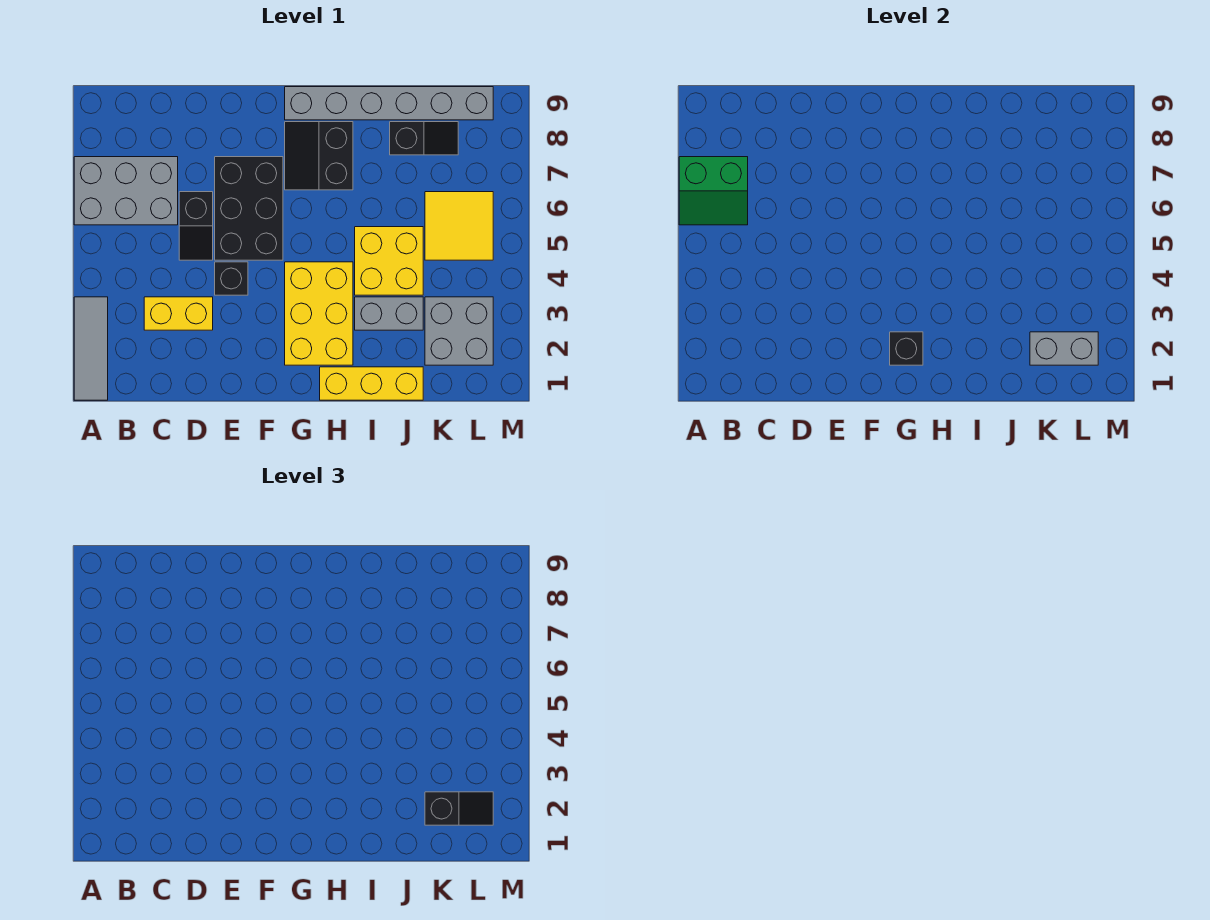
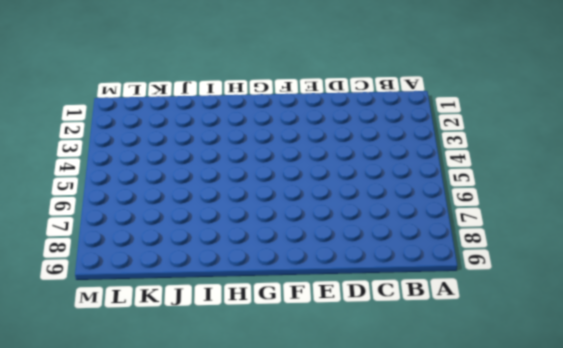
none -> grey tile A1:A3 level 1
none -> grey brick A6:C7 level 1
none -> yellow brick C3:D3 level 1

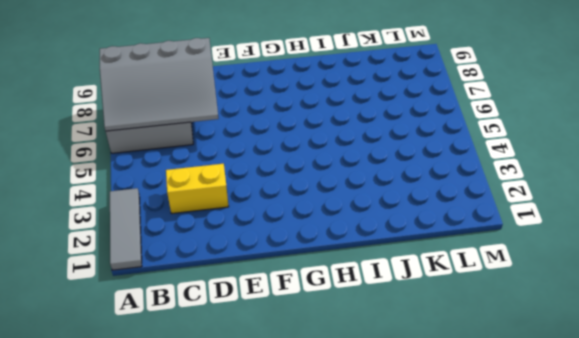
grey slope A6:D8 level 2 top 8 -> green slope A6:B7 level 2 top 7
none -> black slope D5:D6 level 1 top 6
none -> black brick E4 level 1
none -> black brick E5:F7 level 1

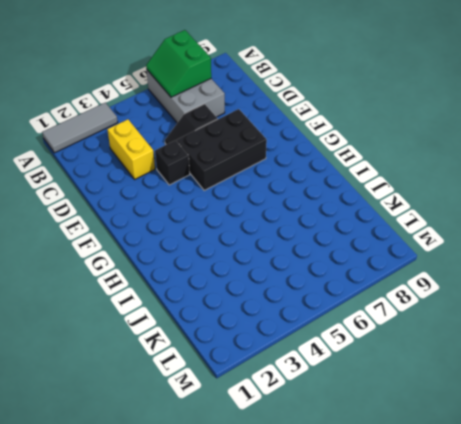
none -> yellow brick G2:H4 level 1
none -> black slope G7:H8 level 1 top H
none -> grey brick G9:L9 level 1

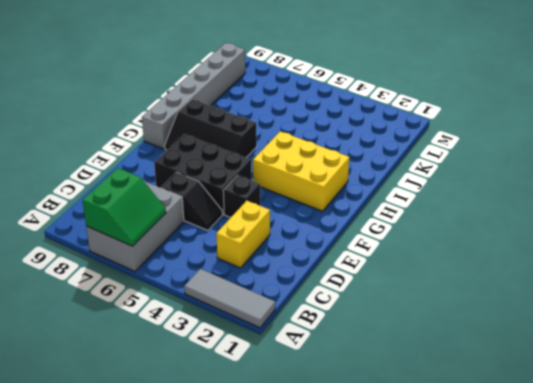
black slope G6:H8 level 1 top H -> black slope G7:H8 level 1 top H
none -> yellow brick H1:J1 level 1
none -> grey brick I3:J3 level 1
none -> yellow brick I4:J5 level 1

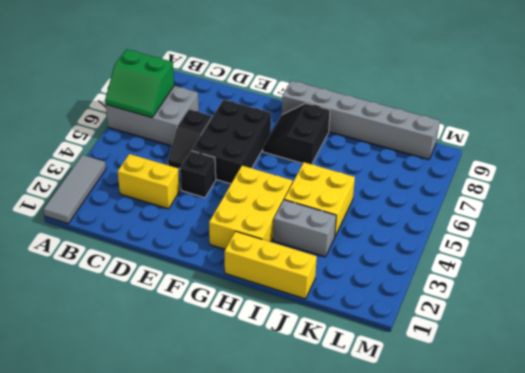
none -> black slope J8:K8 level 1 top J
none -> grey brick K2:L3 level 1
none -> yellow tile K5:L6 level 1

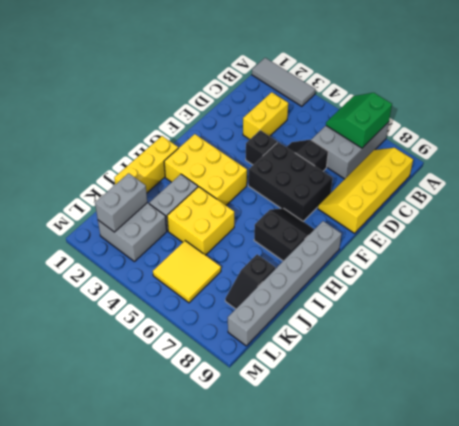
yellow slope B8:E9 level 1 top 9 -> none
none -> black brick G2 level 2
none -> black slope K2:L2 level 3 top K

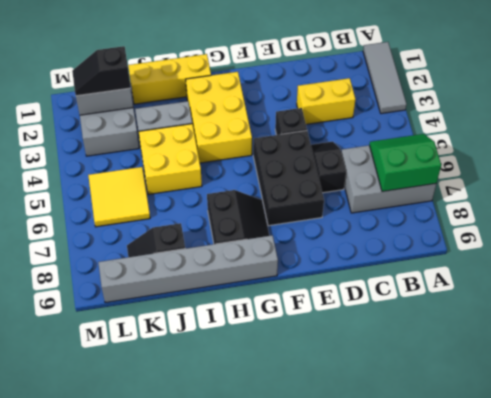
none -> black brick G2 level 2

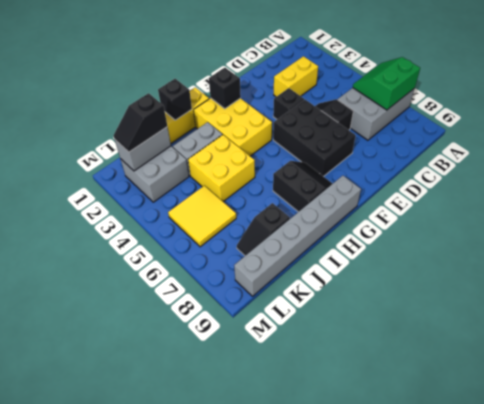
black brick I1 level 2 -> none
none -> grey tile A1:A3 level 1

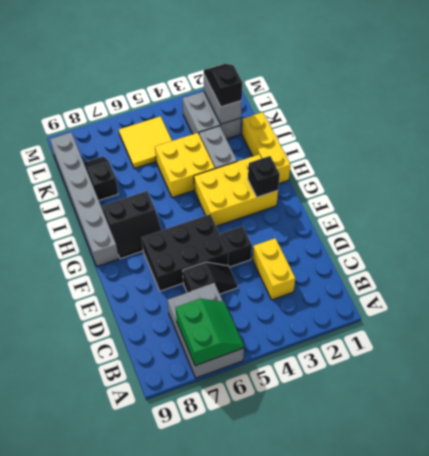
none -> grey tile A1:A3 level 1

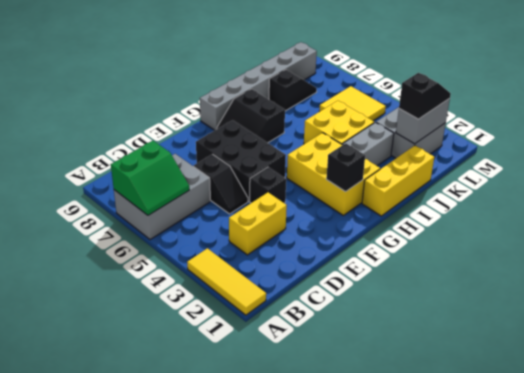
yellow tile A1:A3 level 1 -> grey tile A1:A3 level 1

